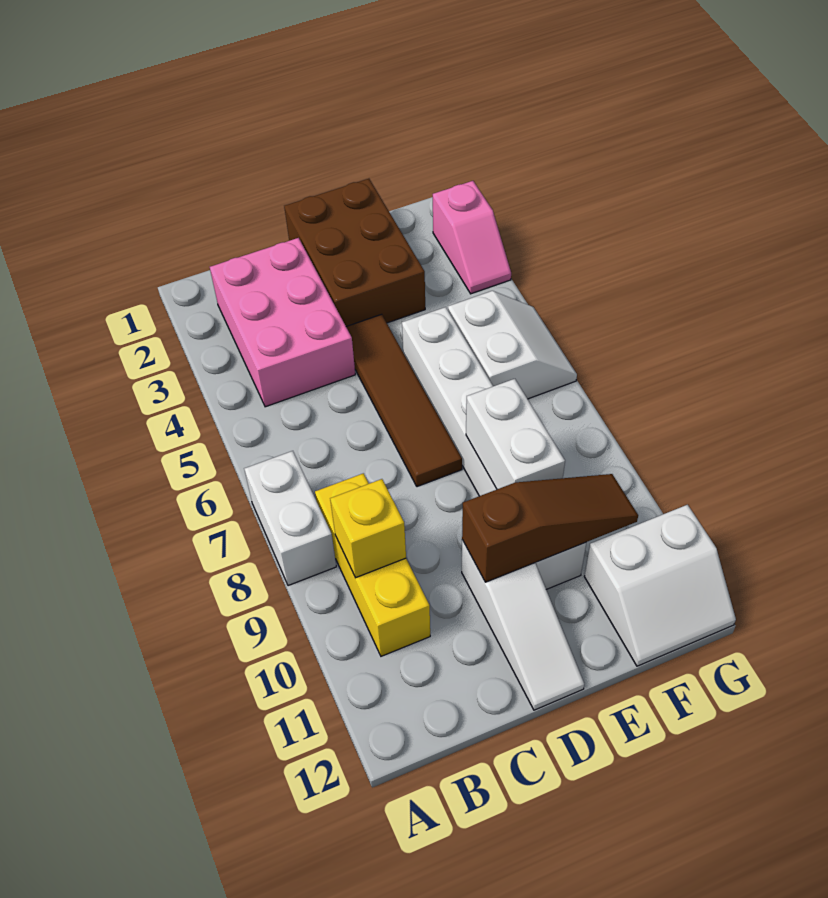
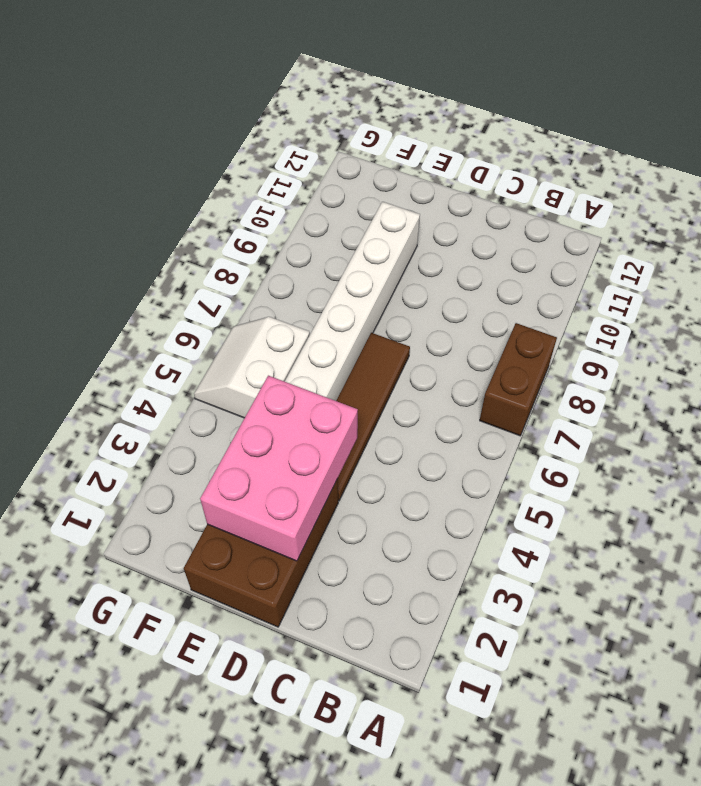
brown brick A7:A8 level 1 -> white brick A7:A8 level 1
pink brick D2:E4 level 2 -> pink brick B2:C4 level 1
none -> yellow brick B8:B10 level 1
none -> white slope D10:D12 level 1 top 10
none -> white slope F11:G12 level 1 top 11

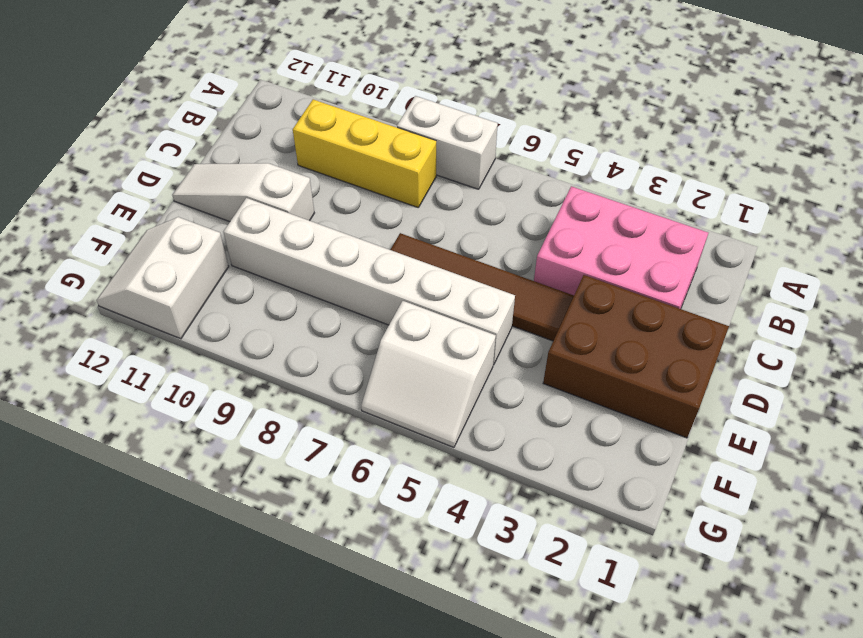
none -> pink slope G2:G3 level 1 top 2
none -> yellow brick B9 level 2
none -> brown slope D10:F10 level 2 top D

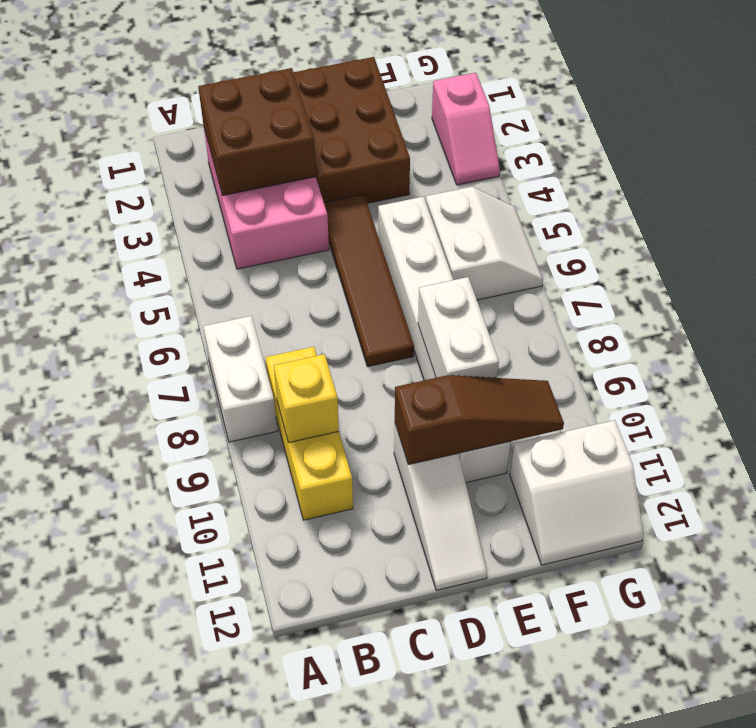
brown brick B2:C3 level 2 -> none

